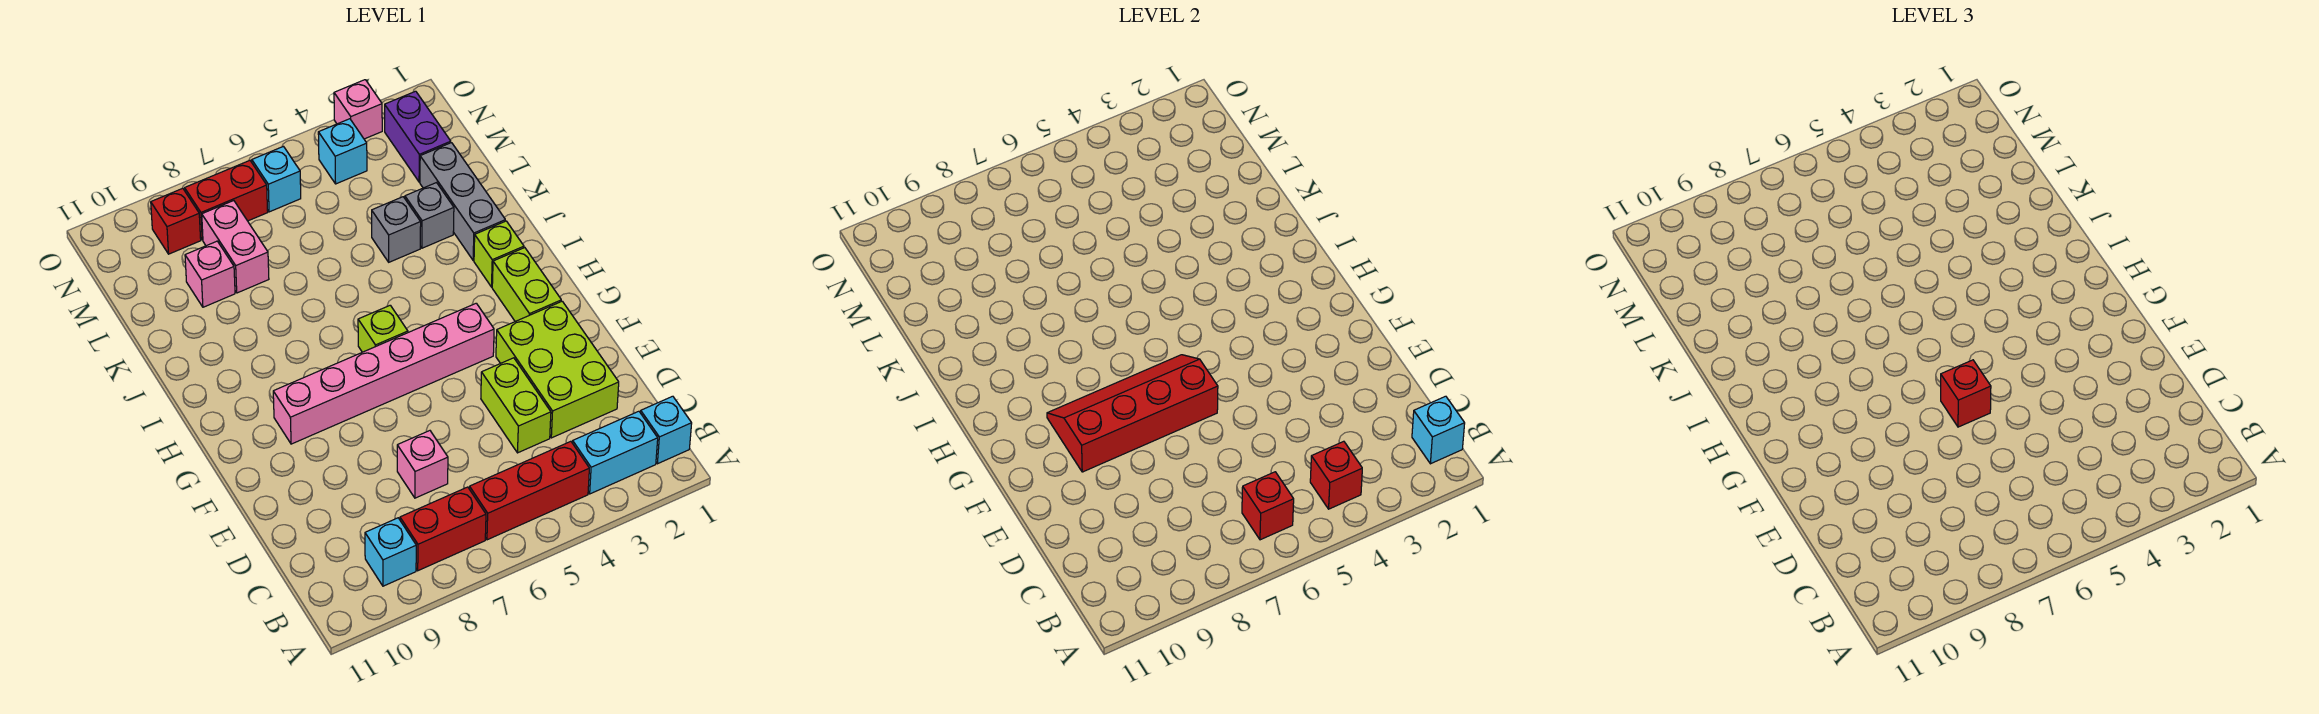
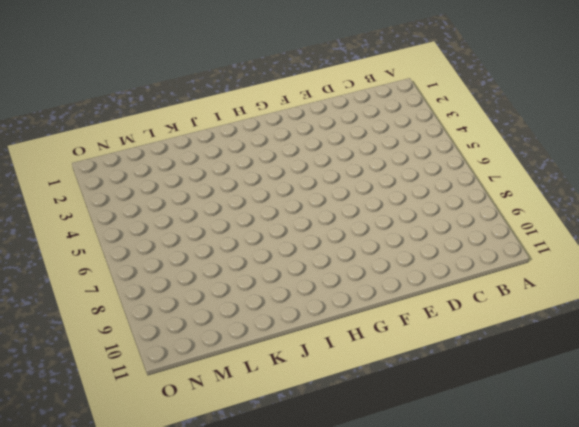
none -> cyan brick B1 level 1
none -> cyan brick B2:B3 level 1
none -> red brick B4:B6 level 1

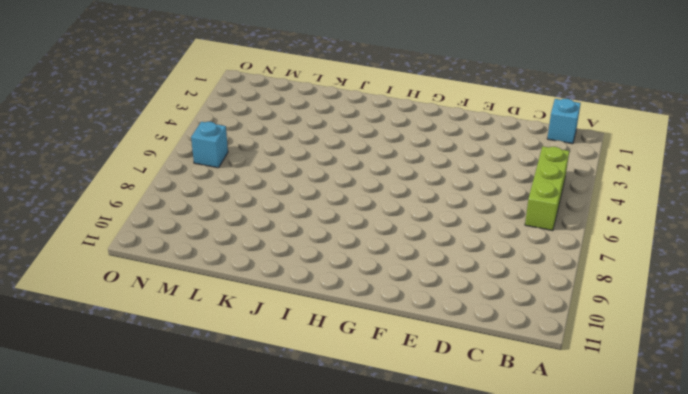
lime brick B4:B6 level 1 -> red brick B4:B6 level 1
none -> cyan brick B2:B3 level 1
none -> red brick B7:B8 level 1
none -> cyan brick B9 level 1

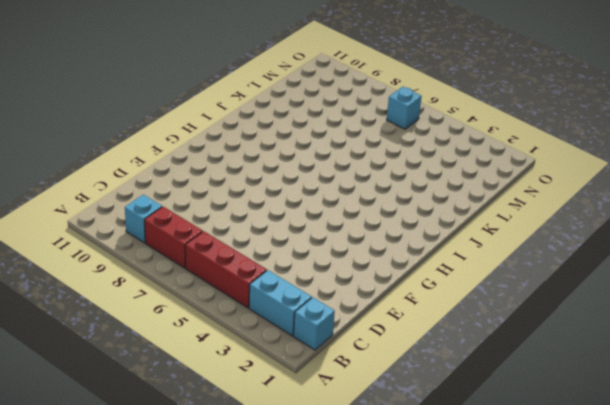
none -> lime brick D2:F3 level 1
none -> lime brick D4:E4 level 1
none -> pink brick D7 level 1

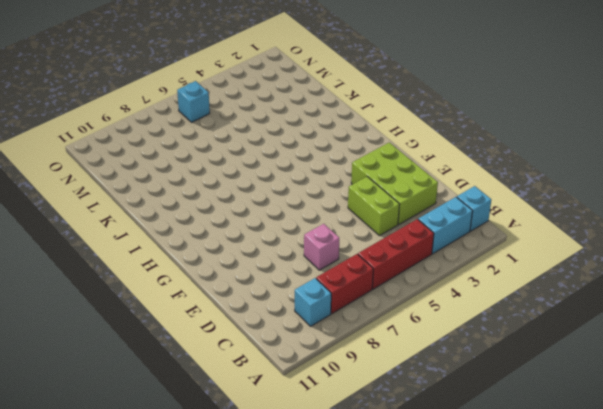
none -> lime brick G2:H2 level 1
none -> pink brick G4:G9 level 1
none -> lime brick H6 level 1

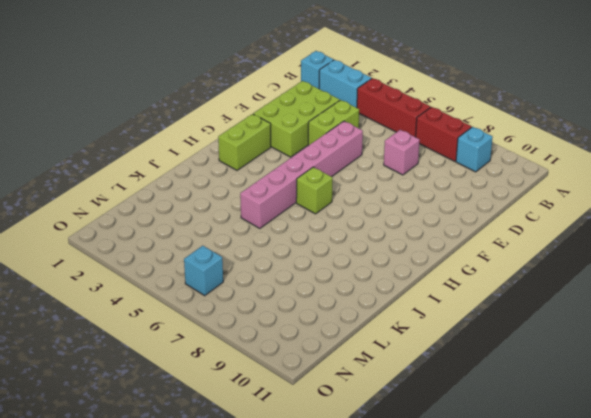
pink brick E5:J5 level 1 -> pink brick G4:G9 level 1
none -> lime brick I2 level 1
none -> grey brick J2:L2 level 1
none -> grey brick K3 level 1

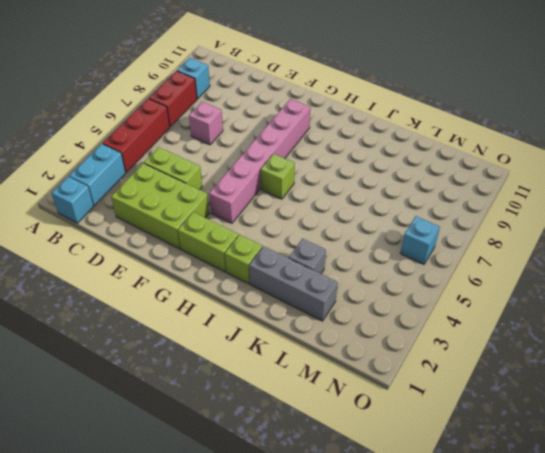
none -> grey brick K4 level 1
none -> pink brick L8:M8 level 1
none -> pink brick L9 level 1

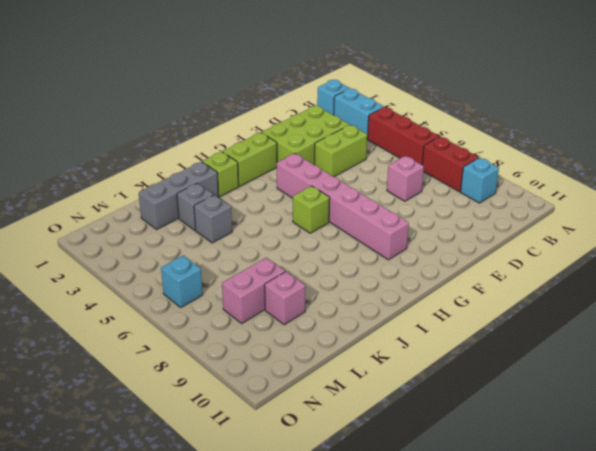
none -> purple brick M2:N2 level 1
none -> cyan brick N4 level 1
none -> red brick N7:N8 level 1

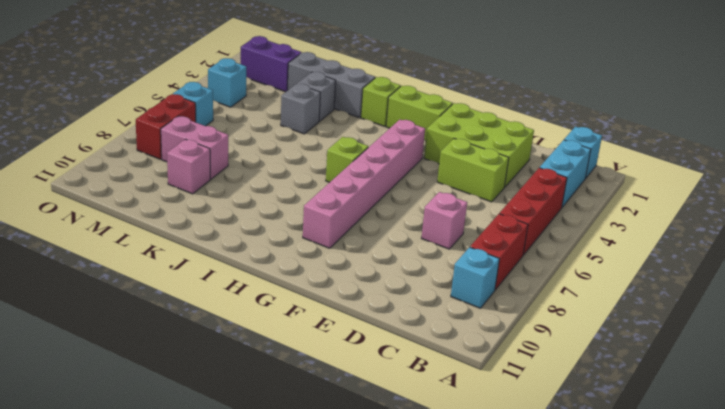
none -> red brick N9 level 1
none -> pink brick O3 level 1
none -> cyan brick B1 level 2

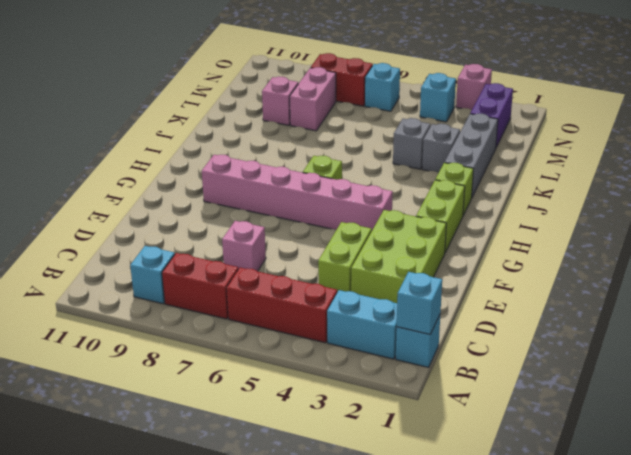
none -> red brick N9 level 1
none -> red brick B4 level 2
none -> red brick B6 level 2

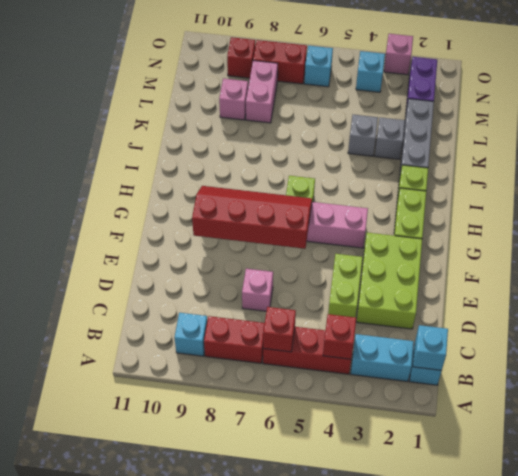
none -> red brick F6 level 3

